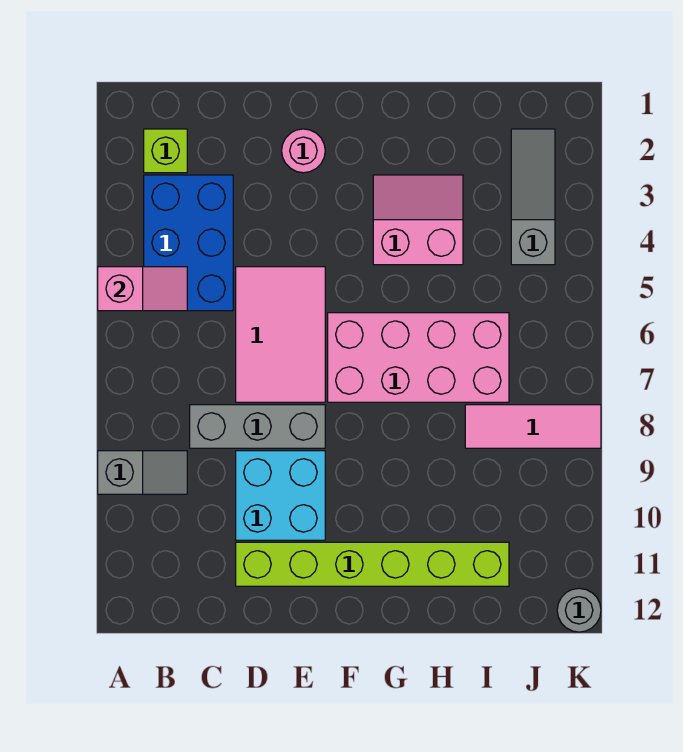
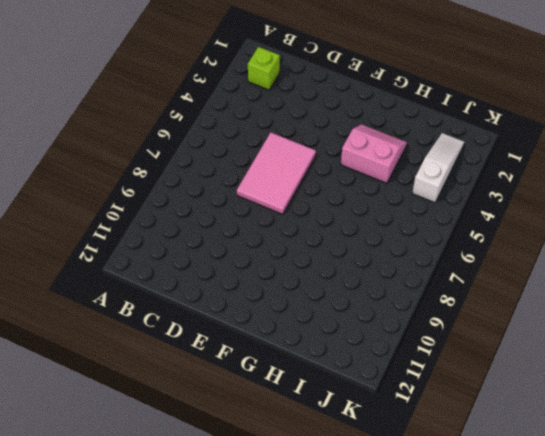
white slope J2:J4 level 1 top 4 -> grey slope J2:J4 level 1 top 4
none -> grey slope A9:B9 level 1 top A
none -> blue brick B3:C5 level 1
none -> grey brick C8:E8 level 1

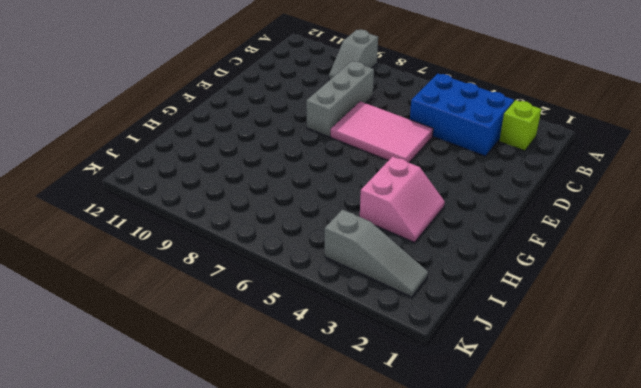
none -> cyan brick D9:E10 level 1
none -> lime brick D11:I11 level 1
none -> pink round brick E2 level 1

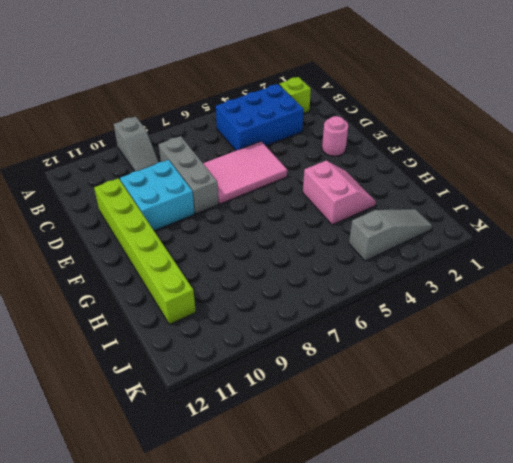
none -> pink brick F6:I7 level 1
none -> pink tile I8:K8 level 1
none -> grey round brick K12 level 1

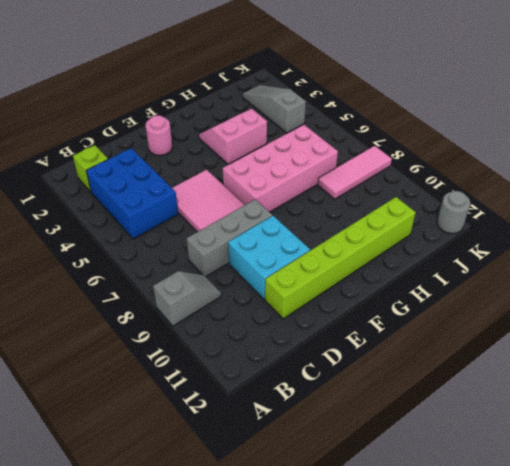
none -> pink slope A5:B5 level 2 top A

